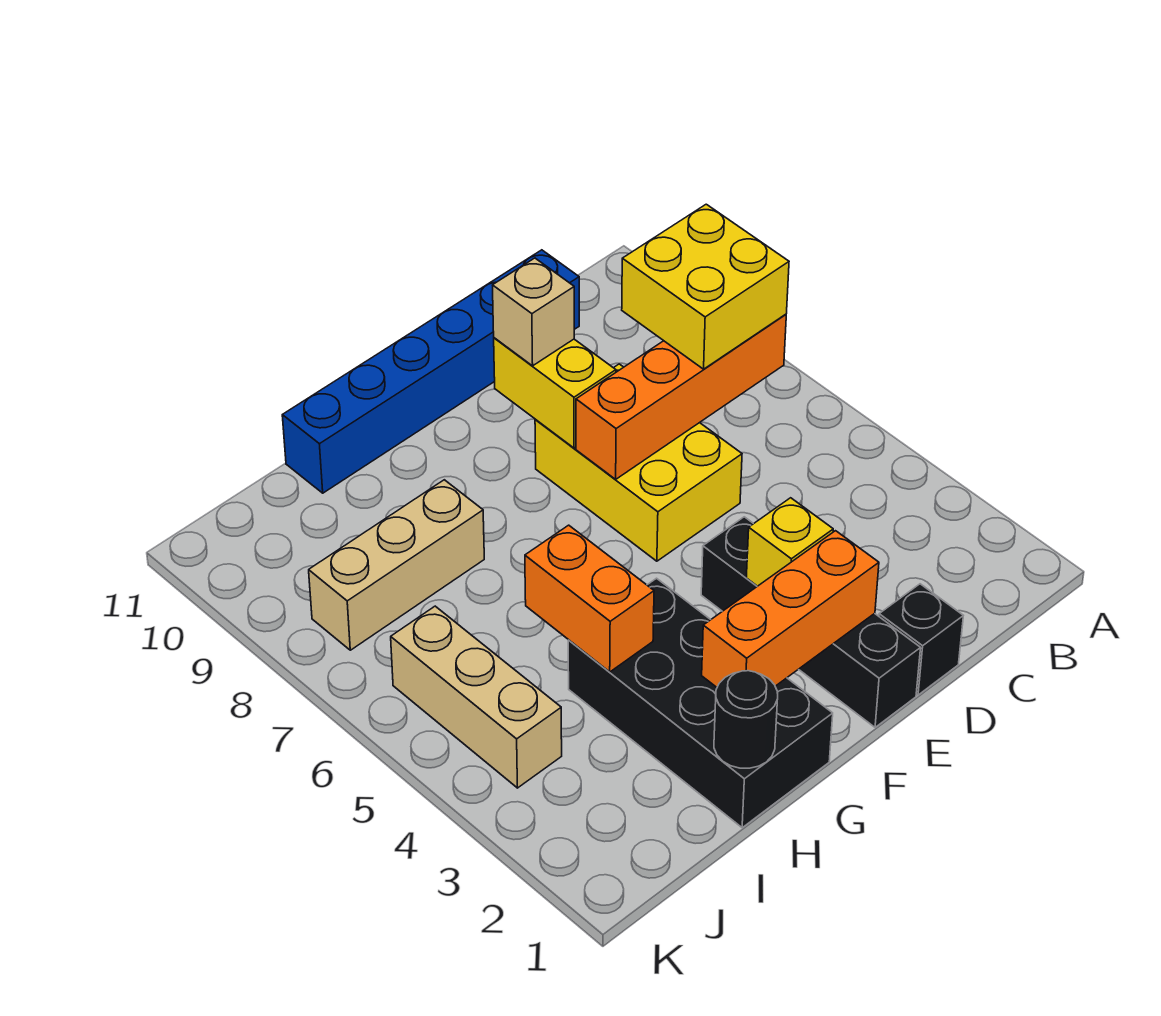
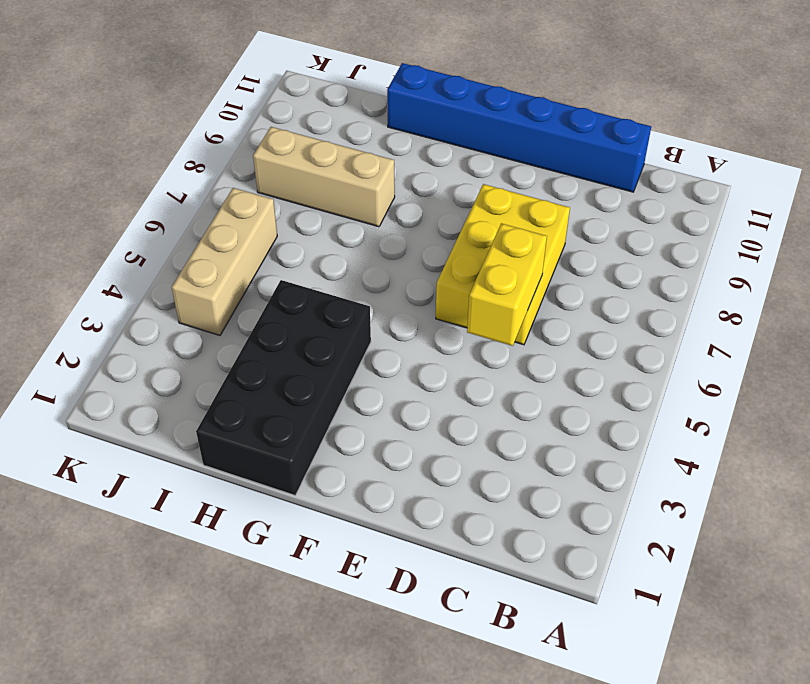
yellow brick D5:D6 level 2 -> yellow brick E8:E9 level 2
none -> black brick D1 level 1
none -> black brick E1:E4 level 1
none -> orange brick B7:E7 level 2

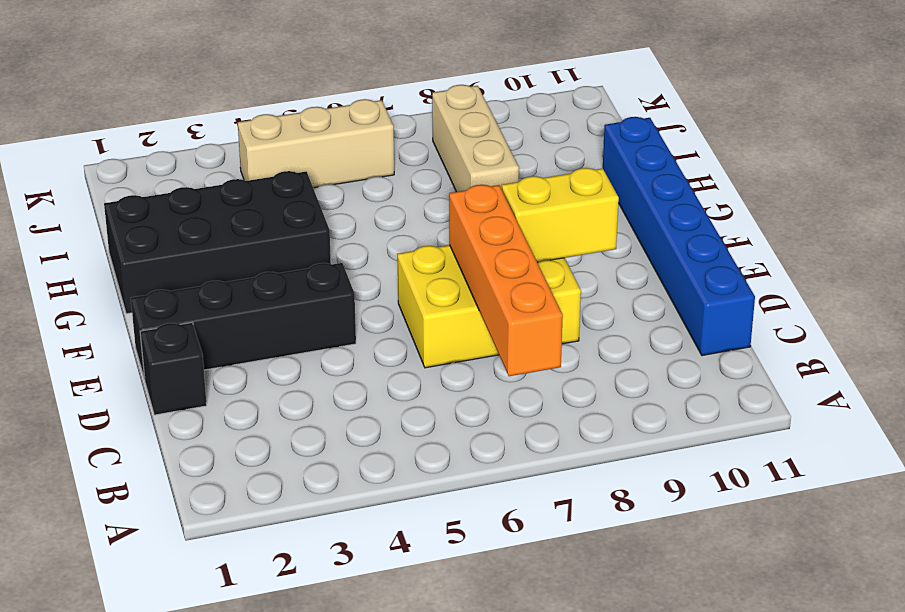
none -> orange brick E2:G2 level 2
none -> yellow brick E3 level 2
none -> black round brick H1 level 2

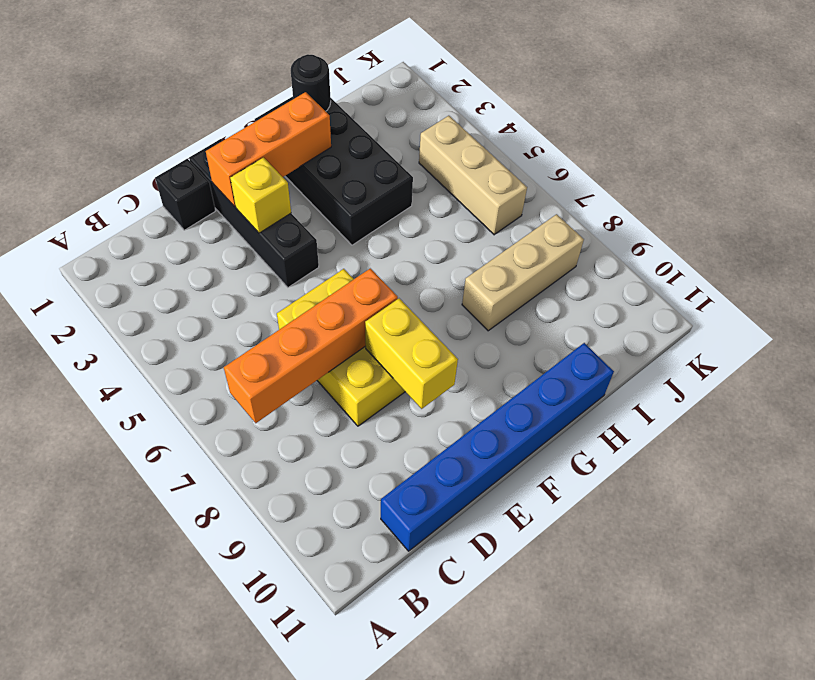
none -> orange brick H4:H5 level 2
none -> yellow brick B7:C8 level 3
none -> tan brick E9 level 3

